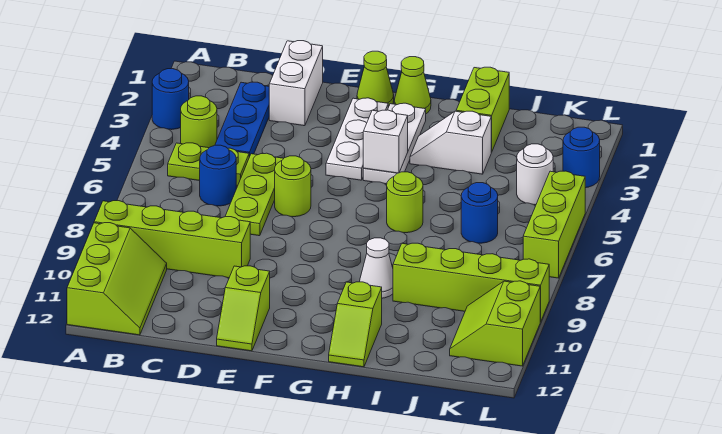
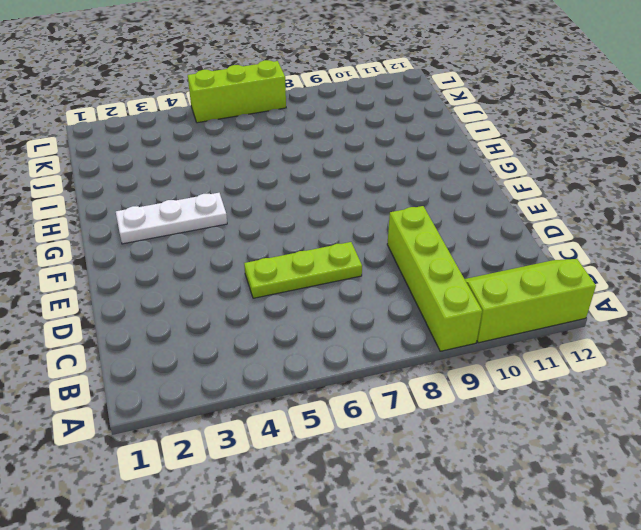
none -> blue round brick A3 level 1
none -> lime round brick B4 level 1
none -> lime plate B5:C5 level 1

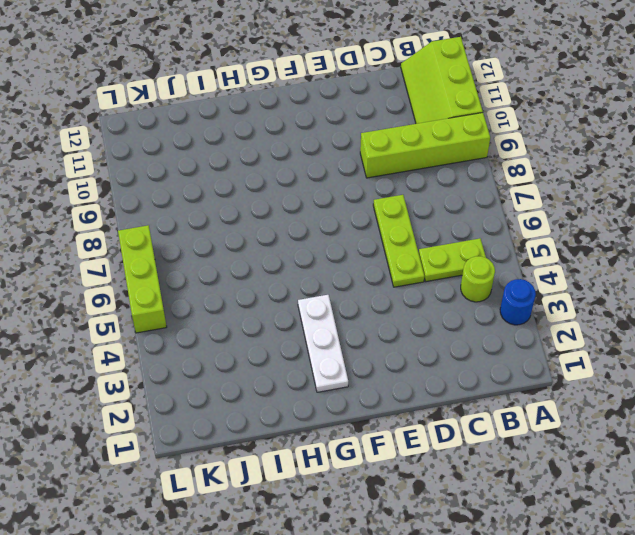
none -> blue plate C2:C4 level 1
none -> blue round brick C6 level 1
none -> white brick D1:D2 level 1

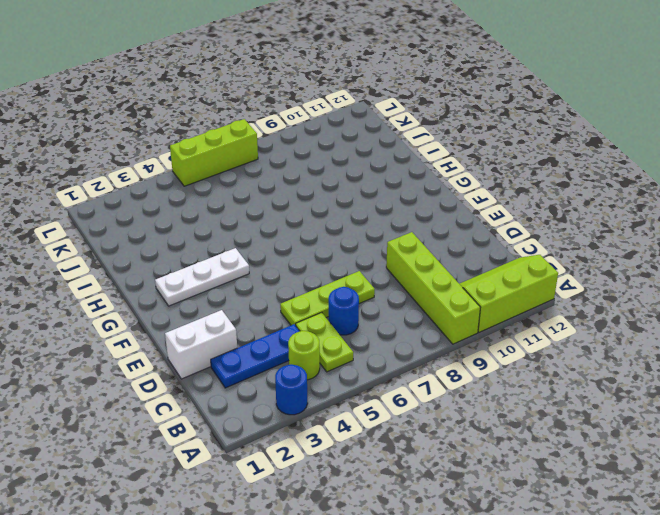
none -> lime round brick E6 level 1
none -> lime slope E11:E12 level 1 top 11
none -> lime cone F1 level 1

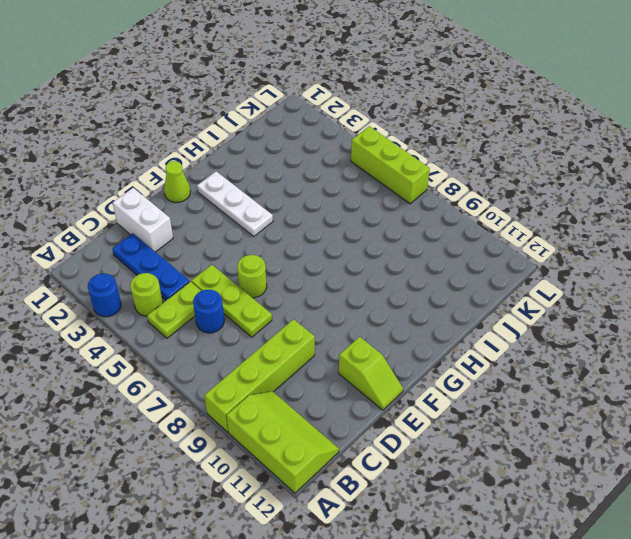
none -> white plate F2:F4 level 1
none -> lime cone G1 level 1
none -> white slope H3:I3 level 1 top I

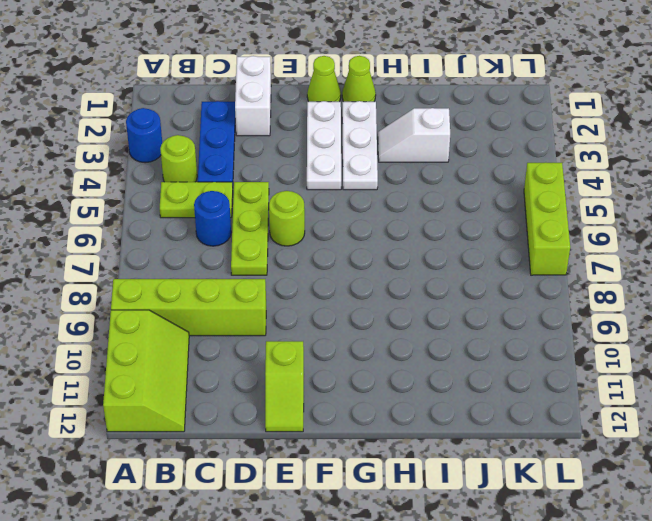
none -> lime round brick H6 level 1
none -> white cone H9 level 1
none -> lime slope H11:H12 level 1 top 11

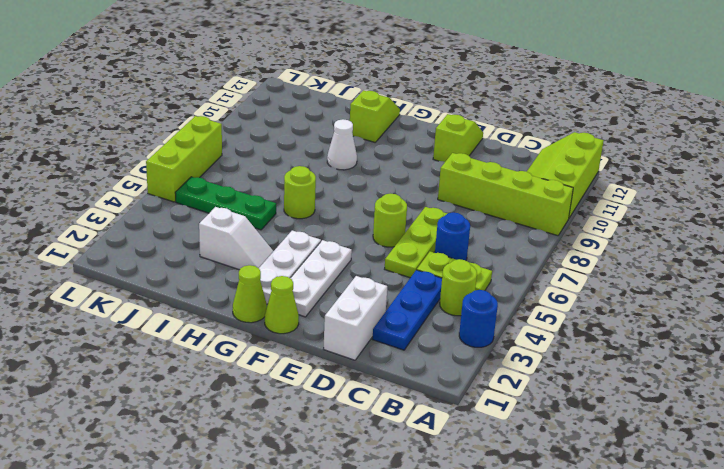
green plate I5:K5 level 1 -> none
none -> lime brick I1:I2 level 1
none -> lime brick I9:L9 level 1
none -> blue round brick J6 level 1

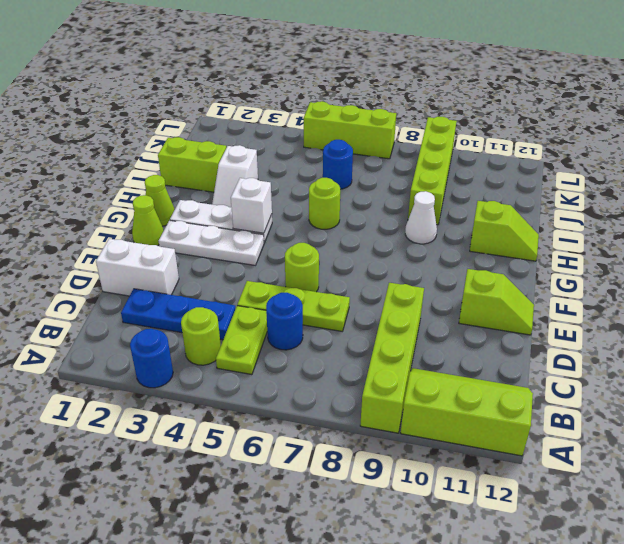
none -> white round brick K4 level 1
none -> lime slope K10:L11 level 1 top L
none -> blue round brick L3 level 1

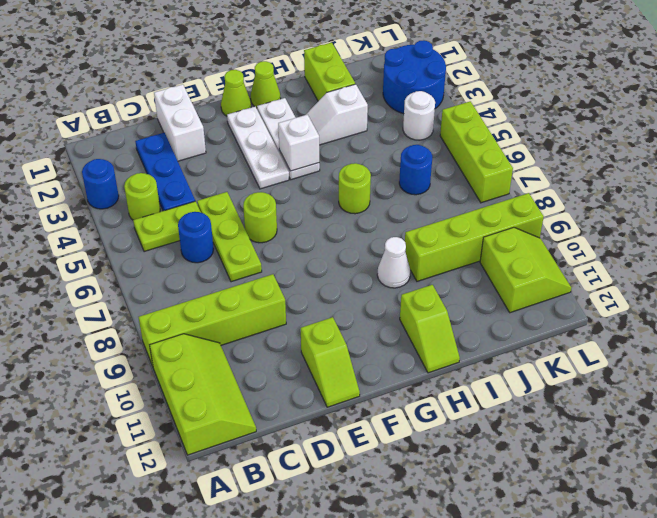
blue round brick K2:L3 level 1 -> blue round brick L3 level 1
lime slope K10:L11 level 1 top K -> lime slope K10:L11 level 1 top L

